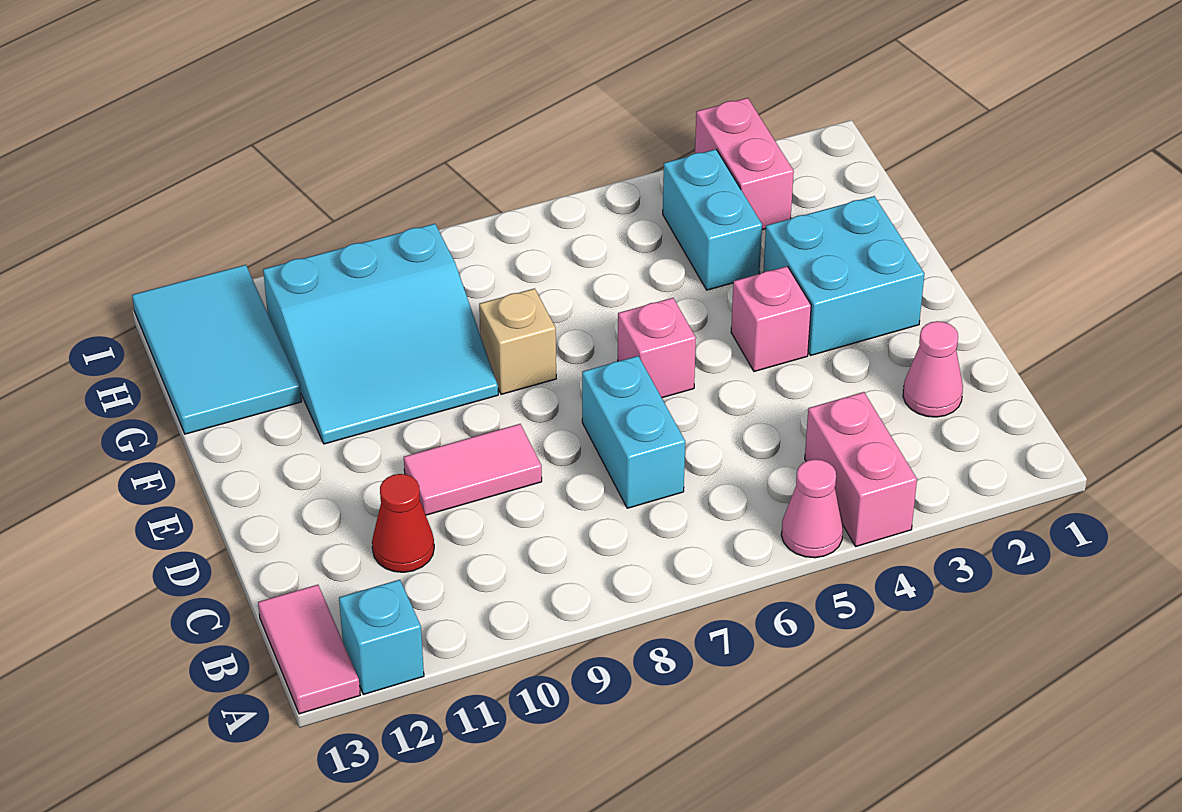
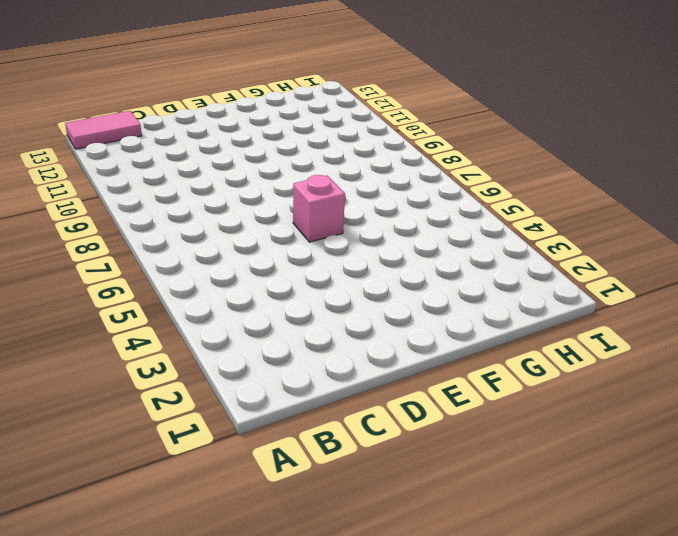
none -> pink brick A4:B4 level 1
none -> pink cone A5 level 1
none -> cyan brick A12 level 1

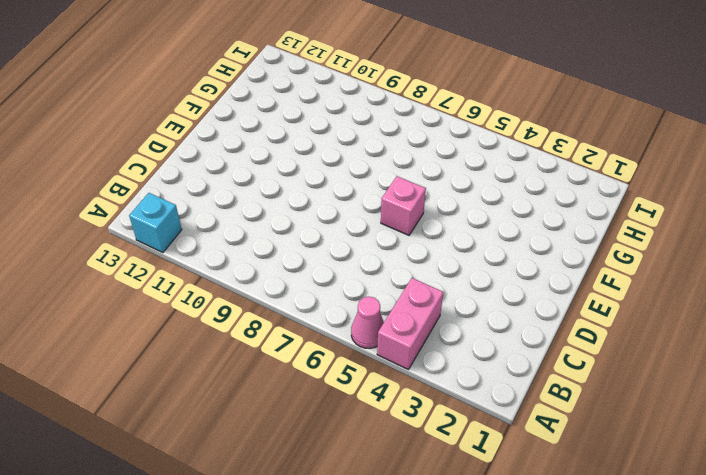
none -> pink tile A13:B13 level 1
none -> pink cone C2 level 1
none -> cyan brick C7:D7 level 1

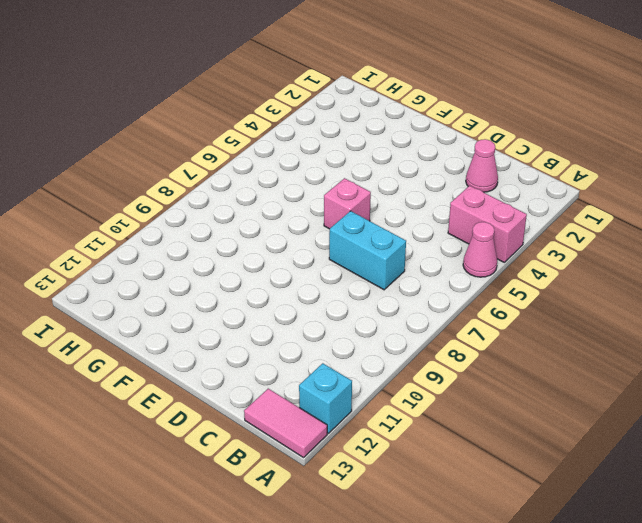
none -> red cone C11 level 1
none -> pink tile D9:D10 level 1
none -> cyan brick E2:F3 level 1

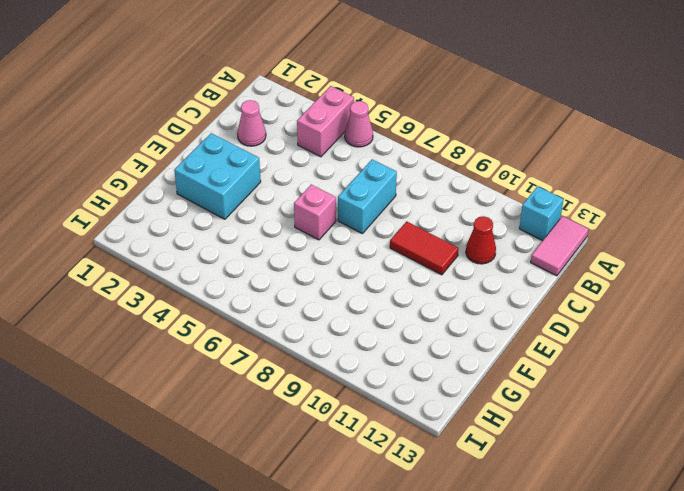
red tile D9:D10 level 1 -> pink tile D9:D10 level 1
none -> pink brick E4 level 1
none -> tan brick F8 level 1
none -> cyan slope F9:H11 level 1 top H

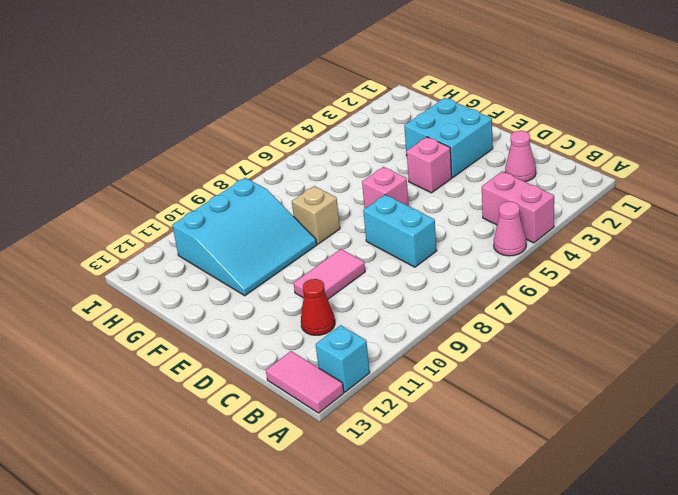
none -> cyan brick G4:H4 level 1
none -> cyan tile G12:I13 level 1
none -> pink brick H3:I3 level 1

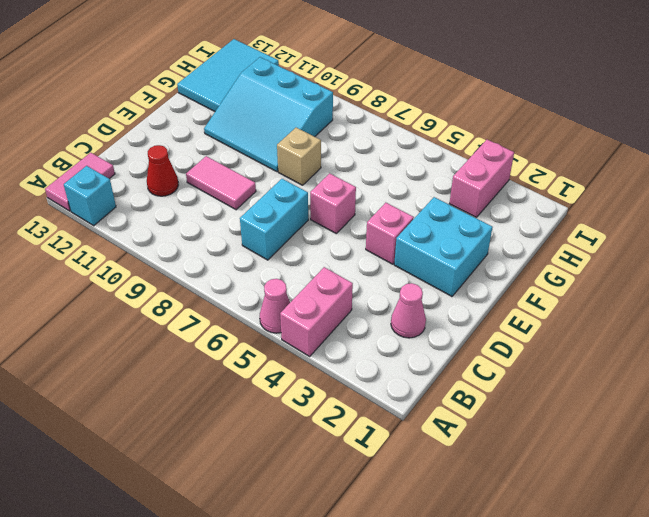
none -> cyan brick G4:H4 level 1

